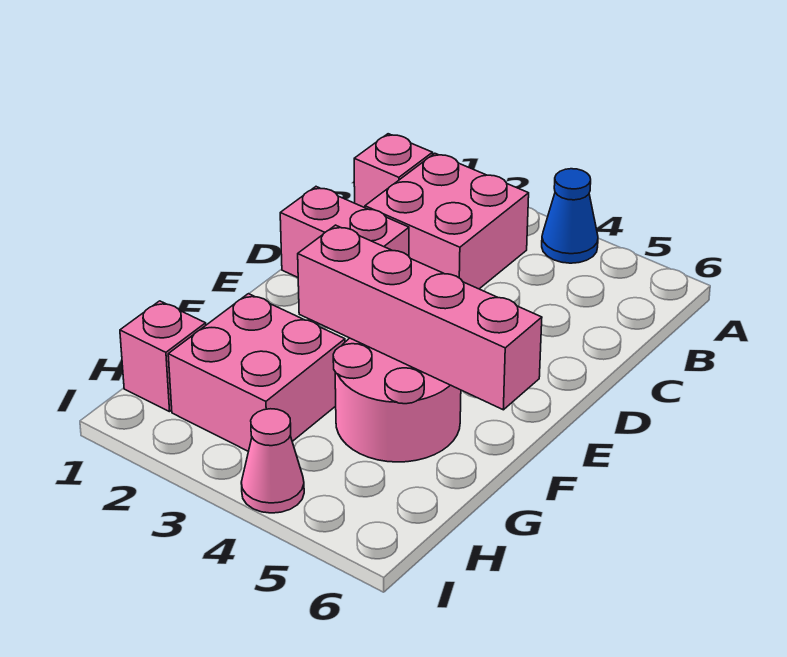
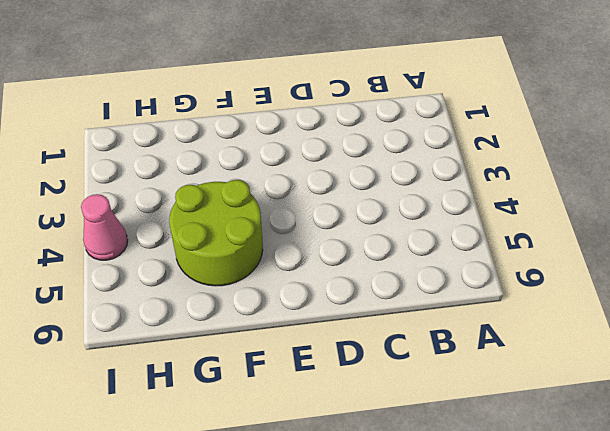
lime round brick F4:G5 level 1 -> pink round brick F4:G5 level 1
none -> blue cone A4 level 1
none -> pink brick B1 level 1

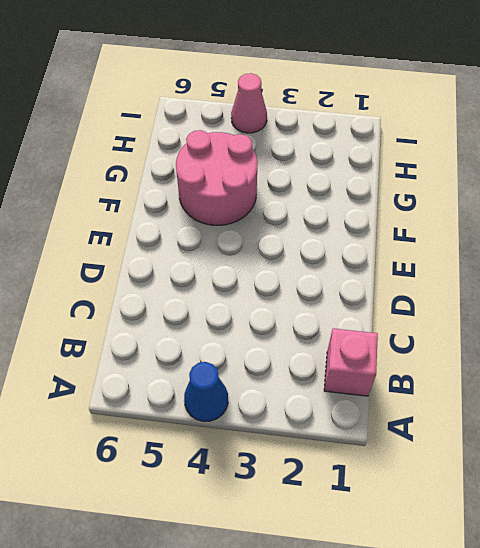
none -> pink brick B2:C3 level 1
none -> pink brick D1:D2 level 1

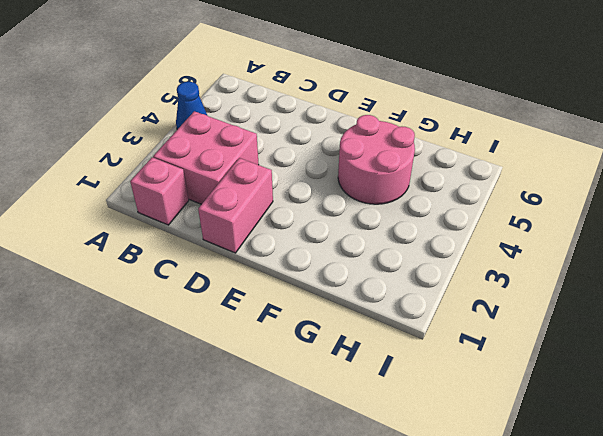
none -> pink brick G2:H3 level 1
none -> pink brick H1 level 1

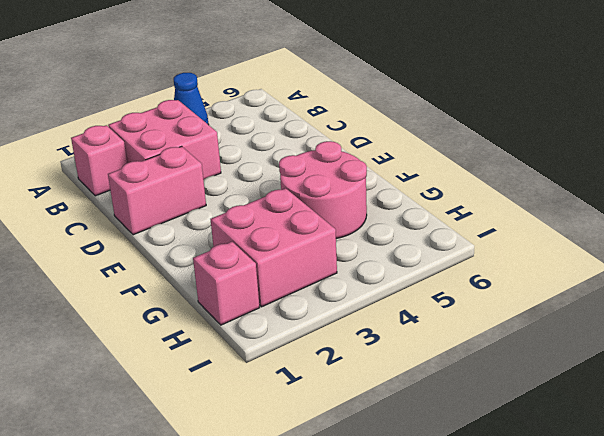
none -> pink cone I4 level 1
none -> pink brick F3:F6 level 2

